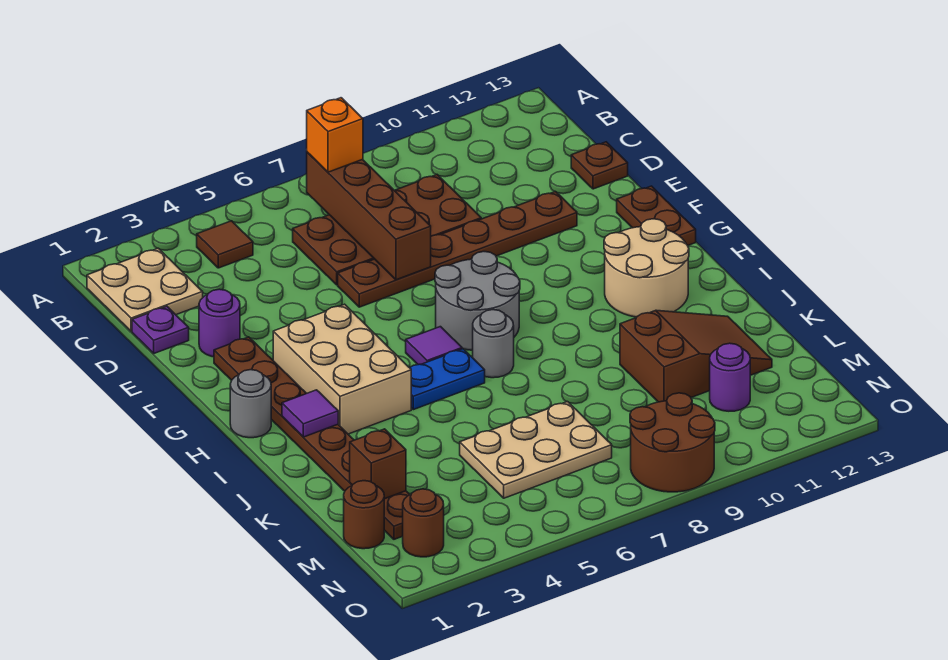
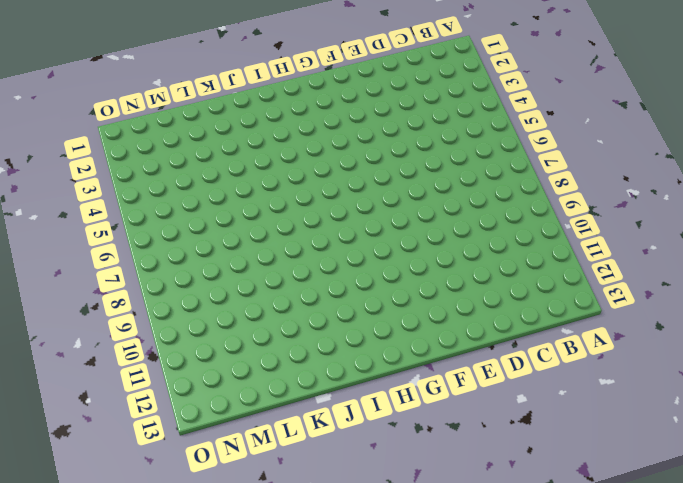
none -> tan plate B1:C2 level 1
none -> brown tile B4 level 1
none -> brown plate C6:D9 level 1

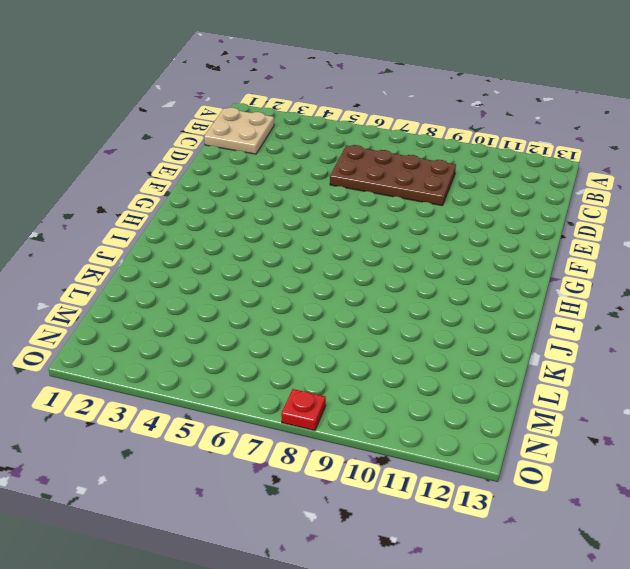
red plate O8 level 1 -> brown round brick N8:O9 level 1
none -> brown tile B4 level 1
none -> purple plate D1 level 1
none -> brown plate D13 level 1

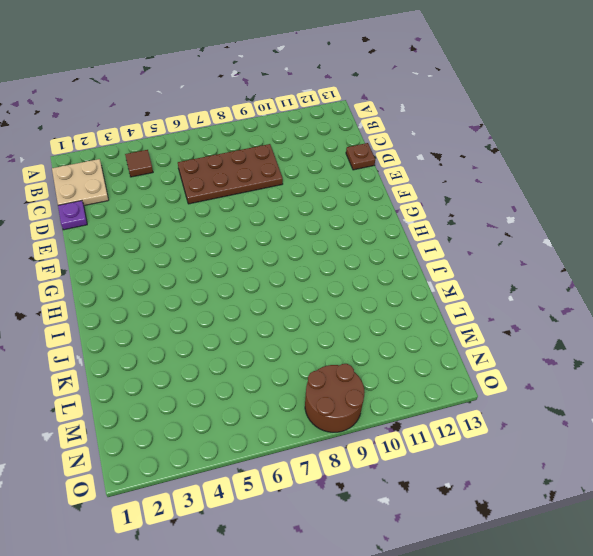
none -> purple round brick E2 level 1
none -> brown plate E6:E11 level 1
none -> brown plate F2:M2 level 1

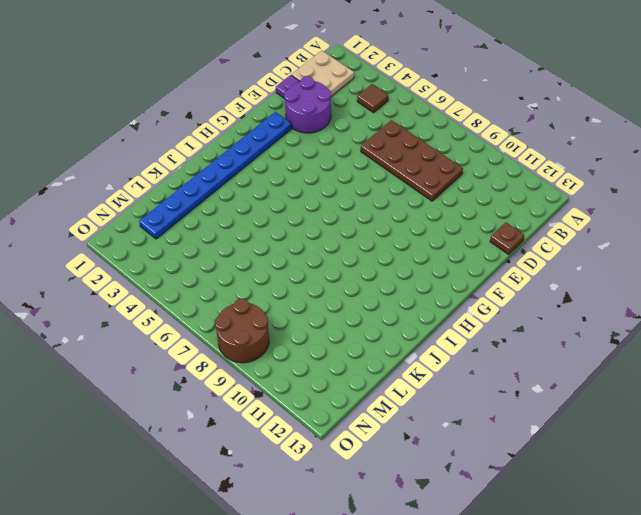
purple round brick D2:E3 level 1 -> purple round brick E2 level 1
blue plate F2:M2 level 1 -> brown plate F2:M2 level 1
none -> brown plate E6:E11 level 1
none -> brown plate F13:G13 level 1
none -> tan brick G3:I4 level 1

